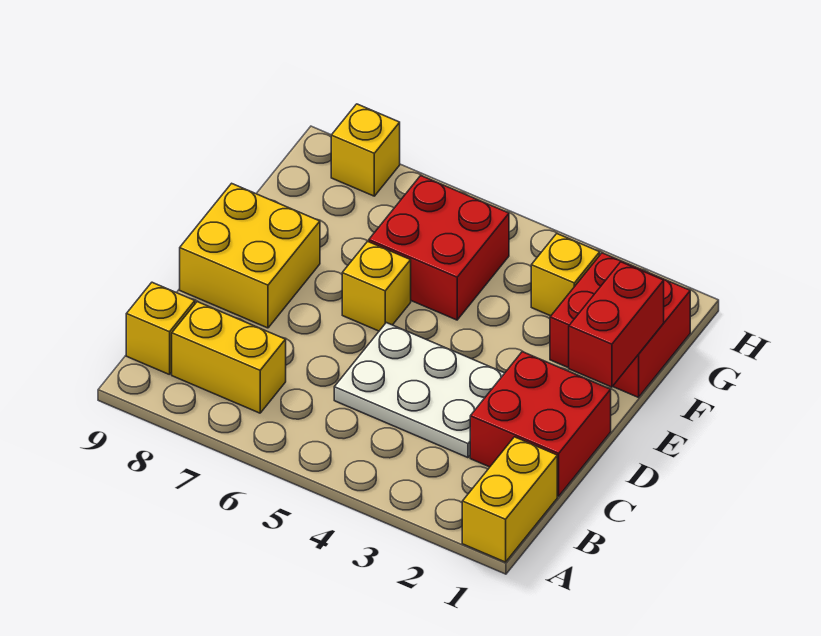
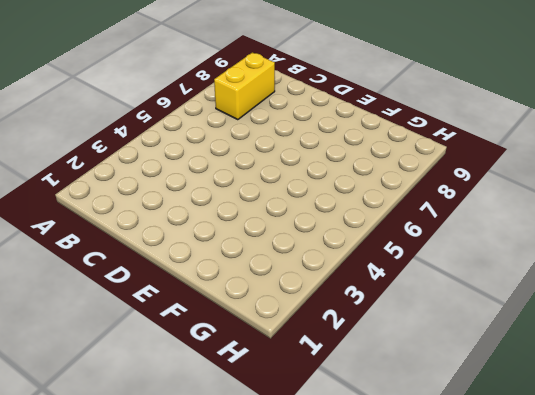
none -> yellow brick A1:B1 level 1
none -> yellow brick B9 level 1
none -> red brick C1:D2 level 1

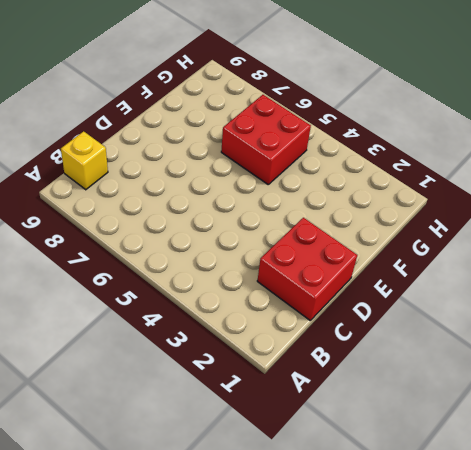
none -> yellow brick A1:B1 level 1
none -> yellow brick B7:B8 level 1
none -> white plate C3:D5 level 1

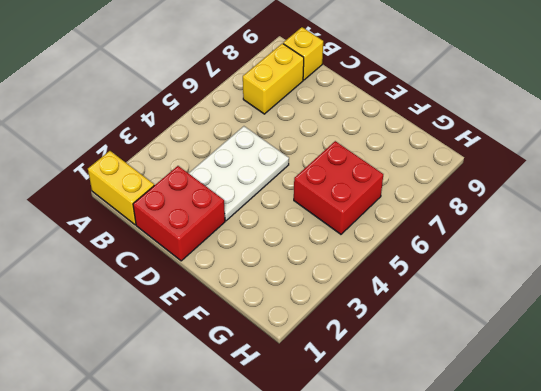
none -> yellow brick D8:E9 level 1
none -> yellow brick E6 level 1
none -> red brick F1:G2 level 1

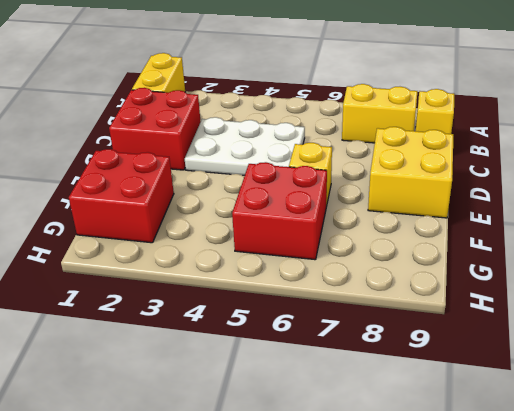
none -> yellow brick G3 level 1
none -> yellow brick H8 level 1
none -> red brick E1:F1 level 2

